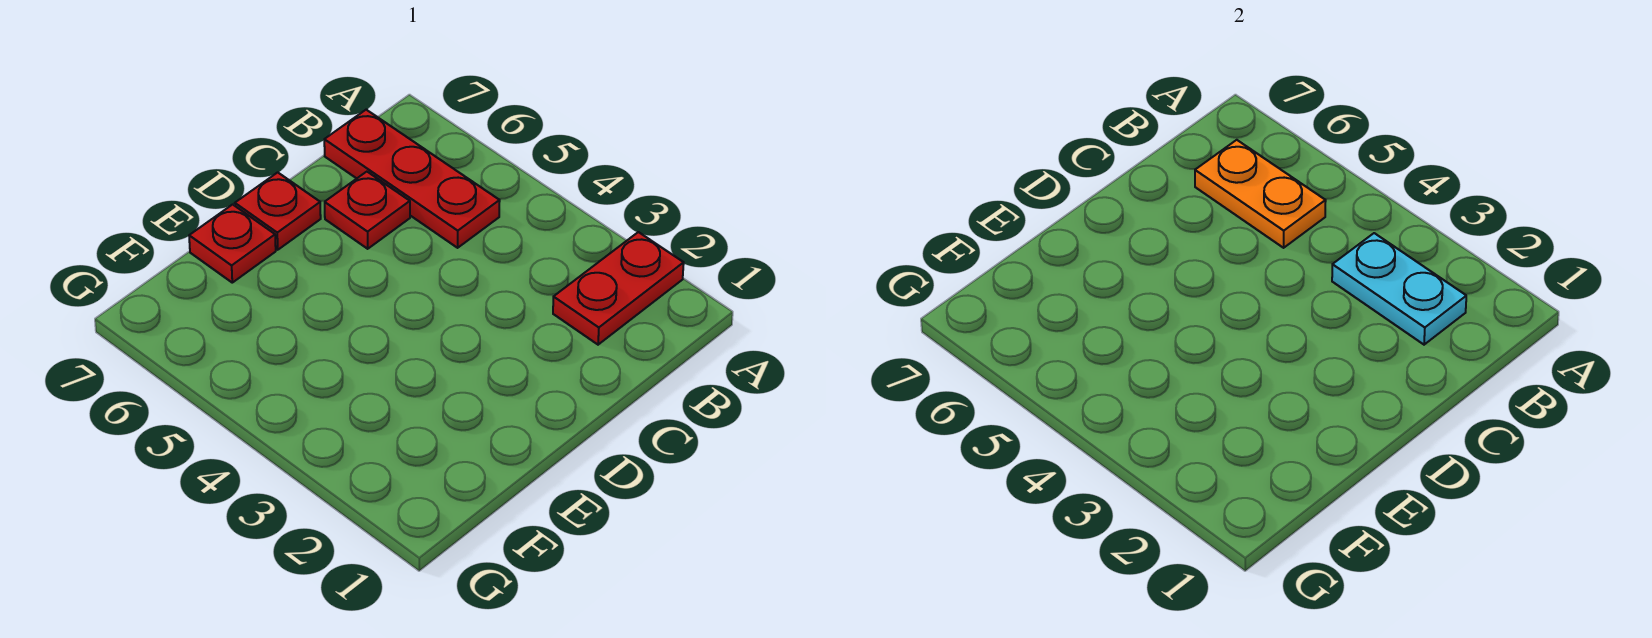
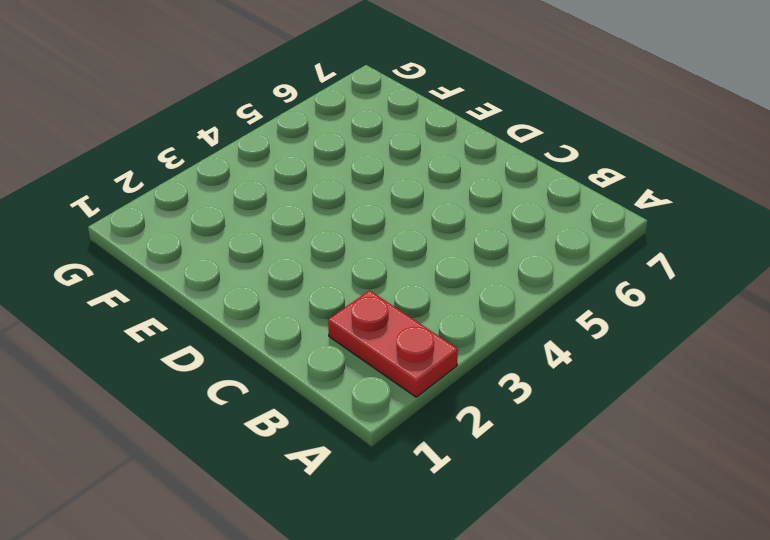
none -> red plate B5:B7 level 1
none -> red plate C6 level 1

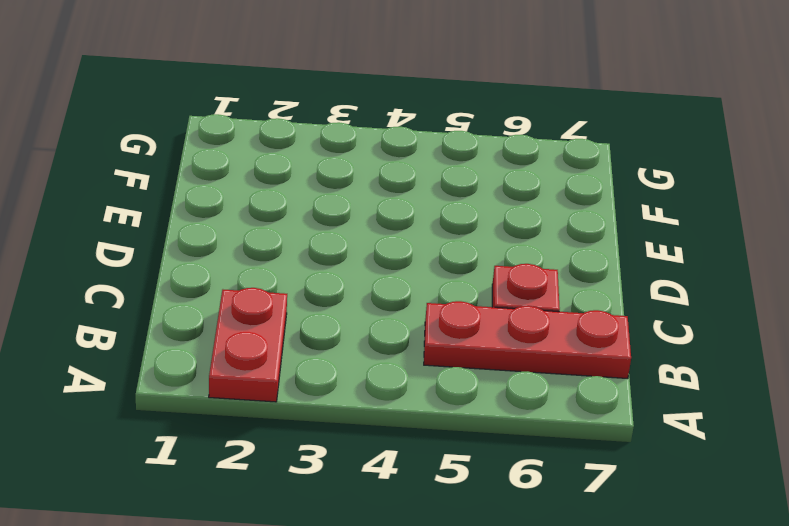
none -> red plate D7 level 1
none -> red plate E7 level 1

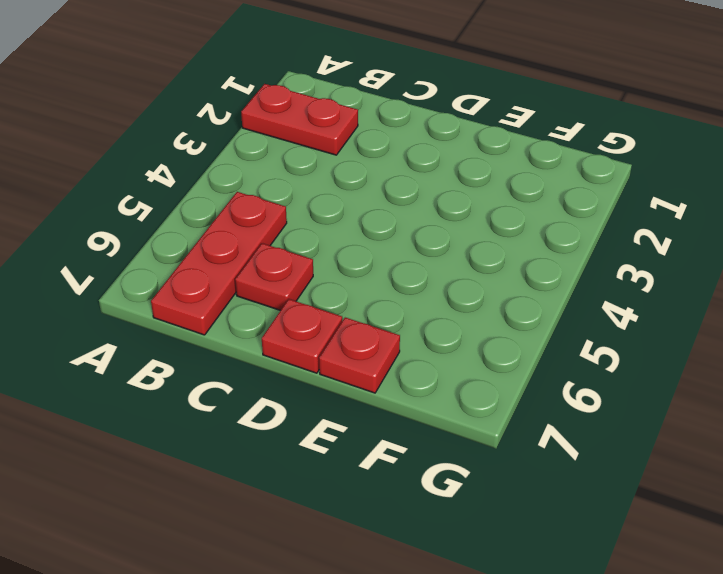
none -> cyan plate B2:B3 level 2
none -> orange plate B5:B6 level 2

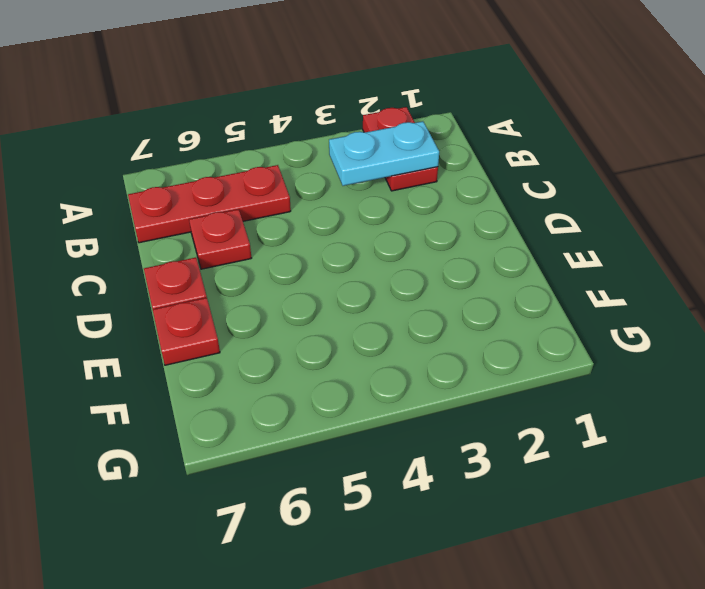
none -> orange plate B5:B6 level 2

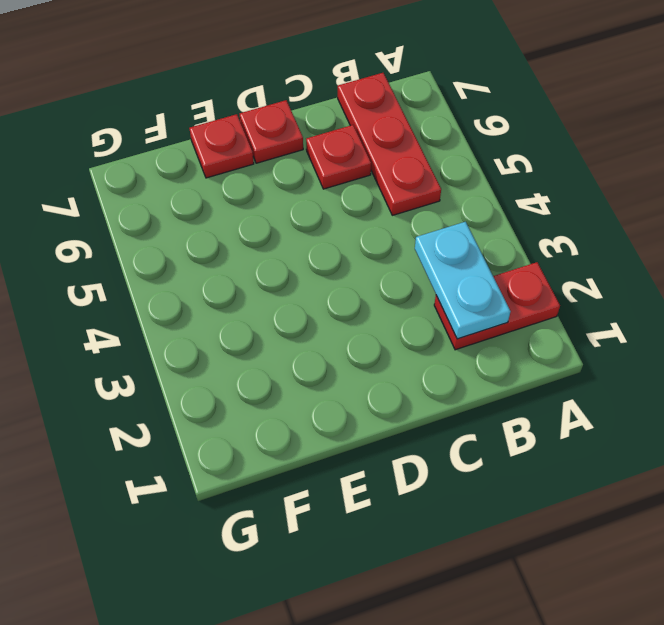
none -> orange plate B5:B6 level 2

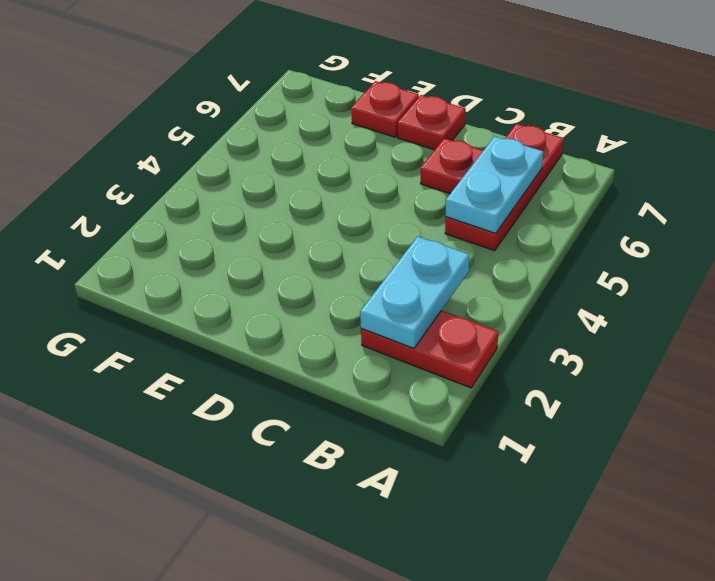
cyan plate B5:B6 level 2 -> orange plate B5:B6 level 2

